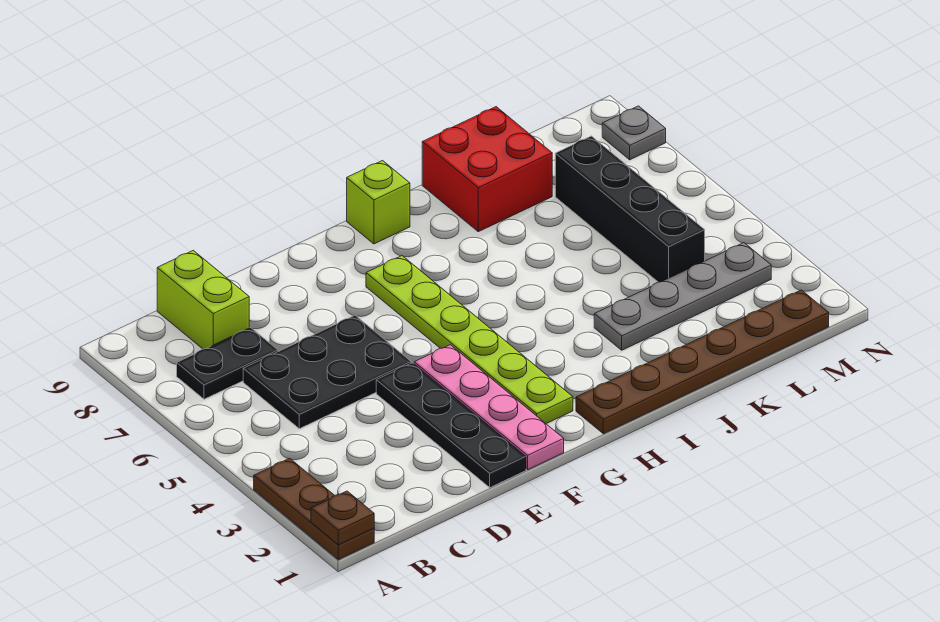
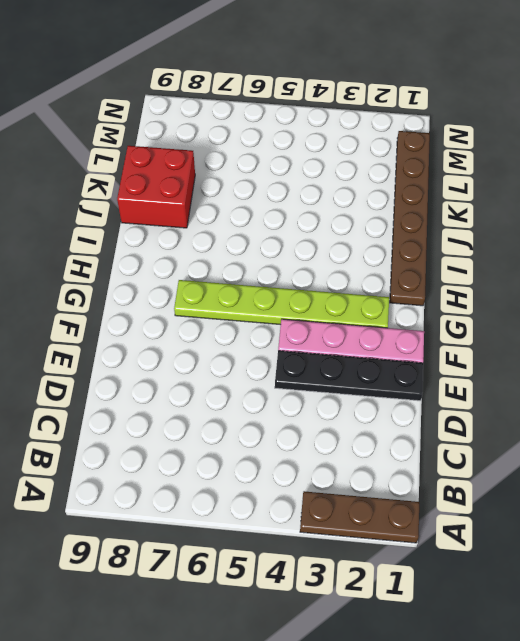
none -> black plate B7:C7 level 1
none -> black plate C5:E6 level 1
none -> lime brick C8:C9 level 1

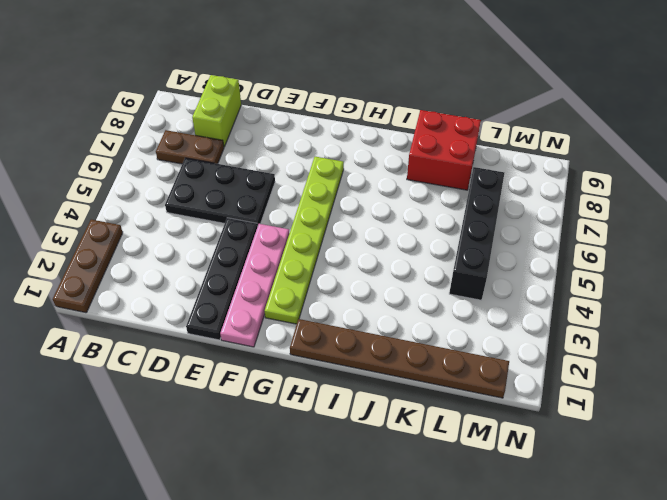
brown plate B7:C7 level 1 -> black plate B7:C7 level 1
none -> lime brick H9 level 1
none -> grey plate J3:M3 level 1
none -> grey plate N8 level 1

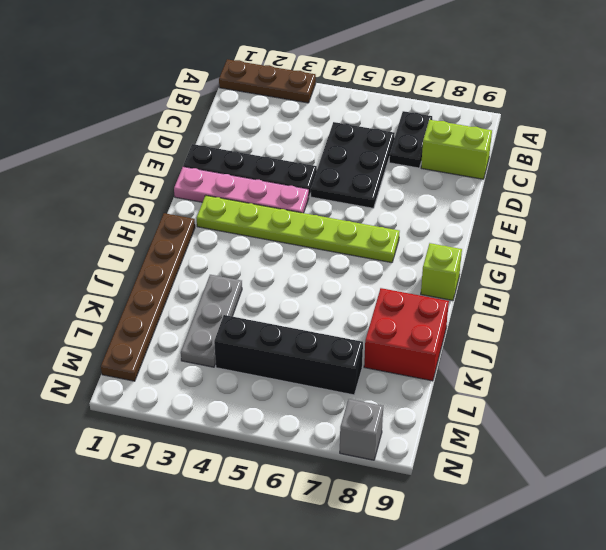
grey plate J3:L3 level 1 -> grey plate J3:M3 level 1
grey brick N8 level 1 -> grey plate N8 level 1
none -> brown plate A1 level 2

